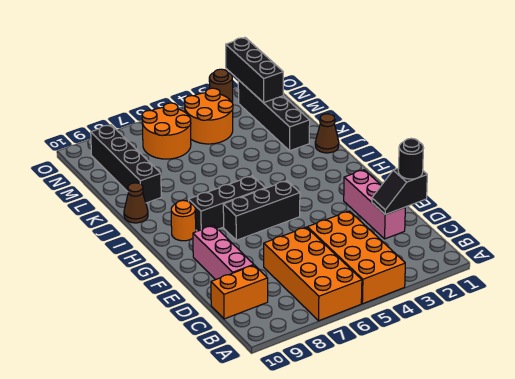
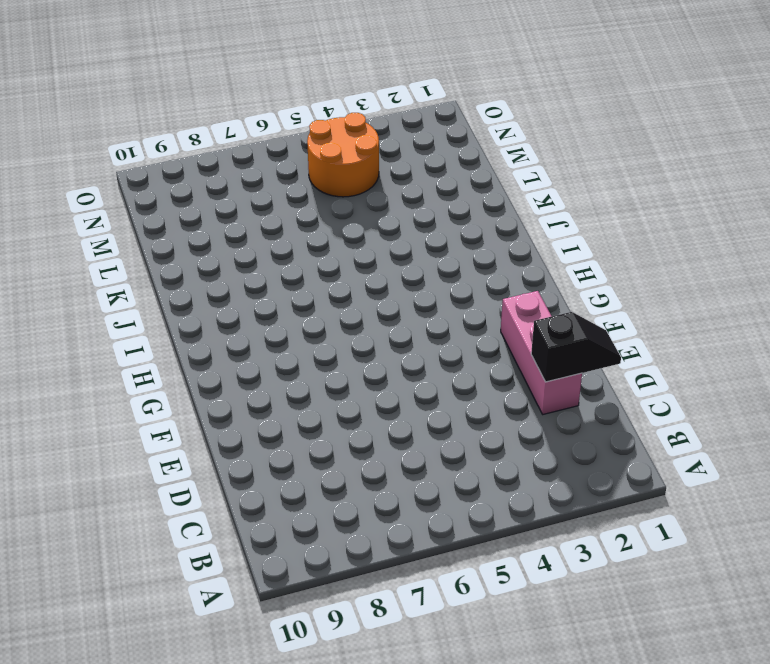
black slope D1:D2 level 2 top 2 -> black slope D1:D2 level 2 top 1
none -> orange brick A4:D5 level 1
none -> orange brick A6:D7 level 1
none -> orange brick C9:C10 level 1

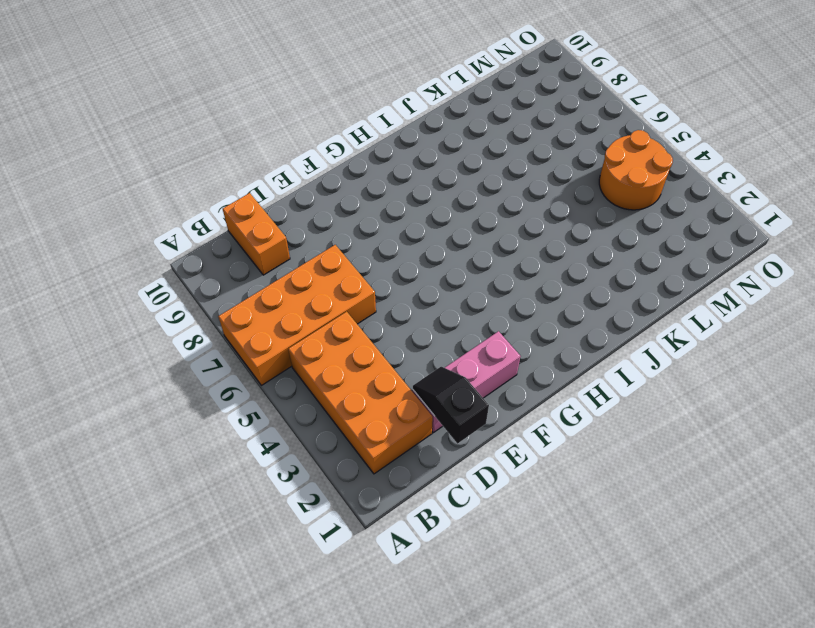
orange brick B2:C5 level 1 -> orange brick A4:D5 level 1
none -> pink brick D9:F9 level 1
none -> black brick G5:G7 level 1
none -> black brick H6:H8 level 1

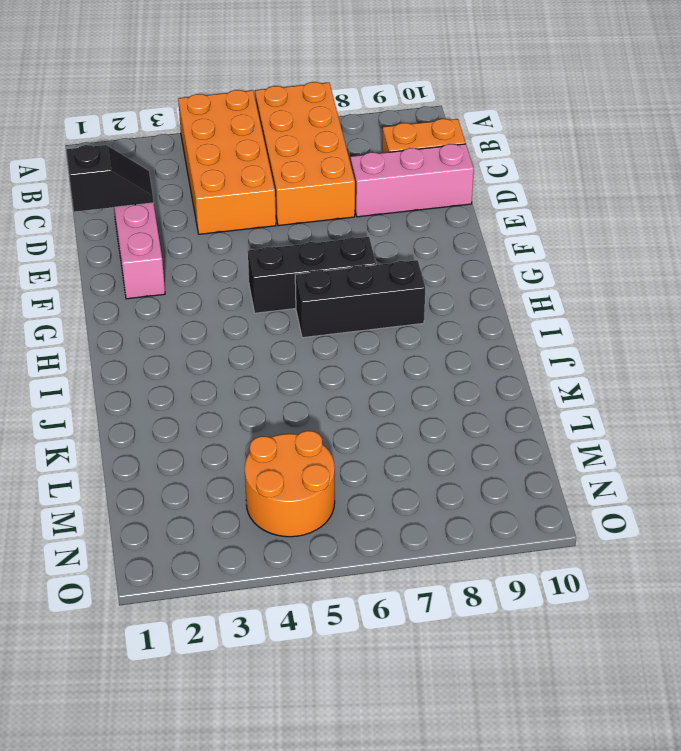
pink brick D8:D10 level 1 -> pink brick D9:F9 level 1
none -> orange round brick H9 level 1
none -> brown cone J1 level 1
none -> brown cone J10 level 1

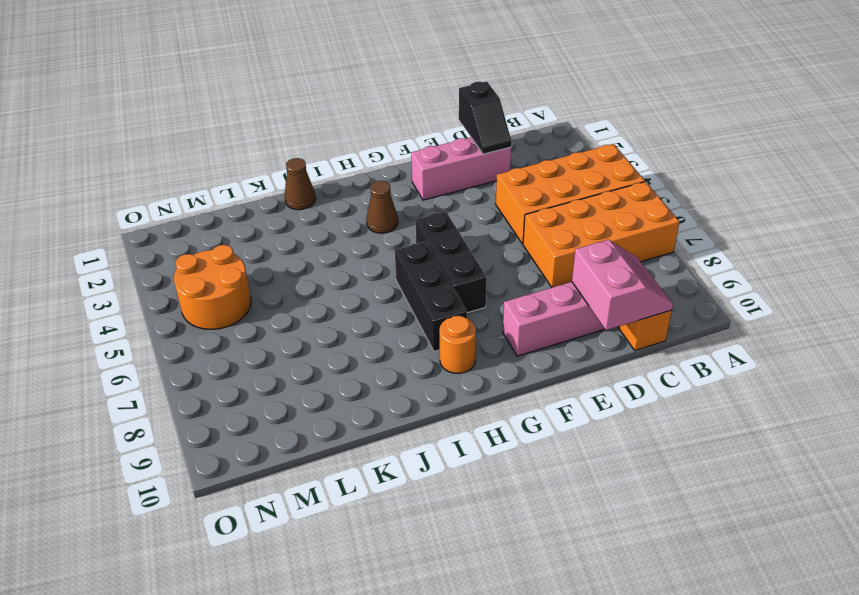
pink slope C9:D10 level 2 top D -> none
brown cone H3 level 1 -> brown cone J10 level 1
none -> black brick K2:N2 level 1
none -> black brick K9:N9 level 1
none -> orange round brick M6:N7 level 1

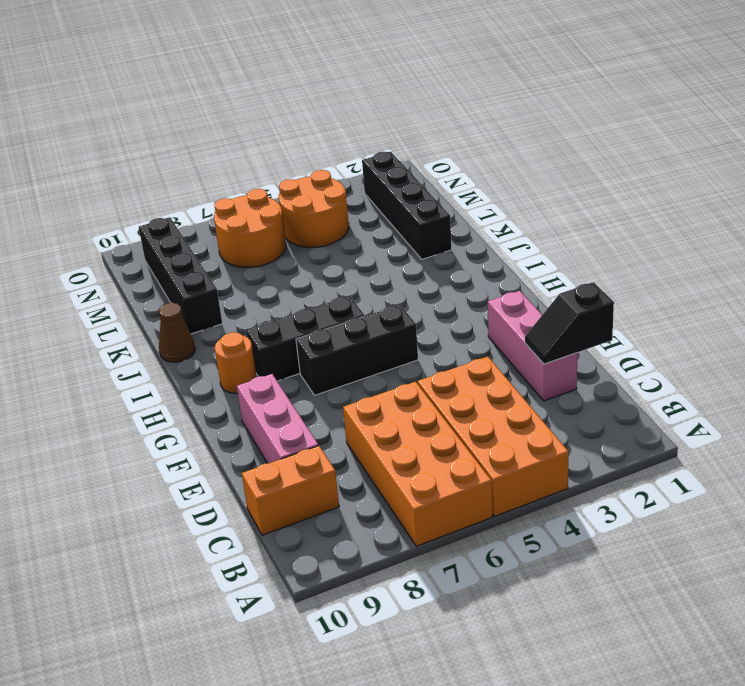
none -> brown cone J1 level 1
none -> brown round brick O3 level 1
none -> black brick M2:O2 level 2

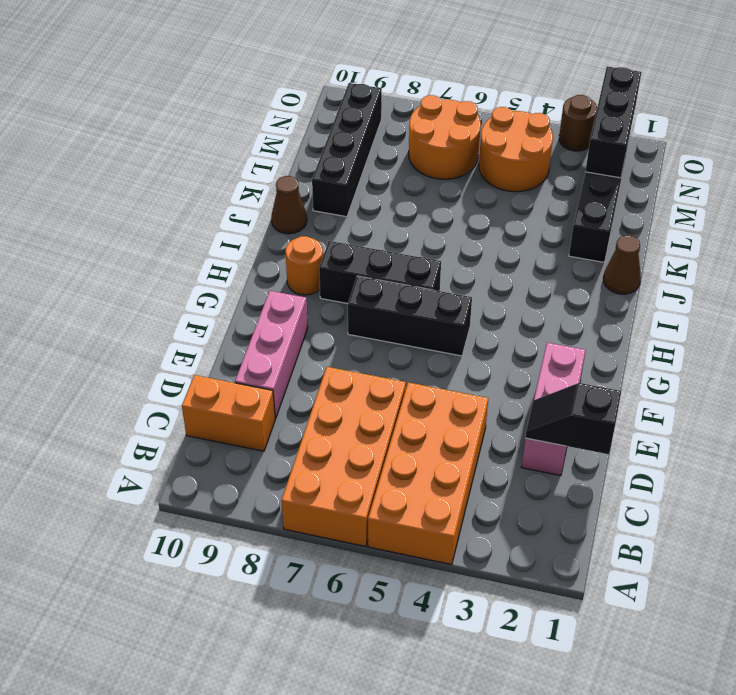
none -> black round brick D1 level 3

